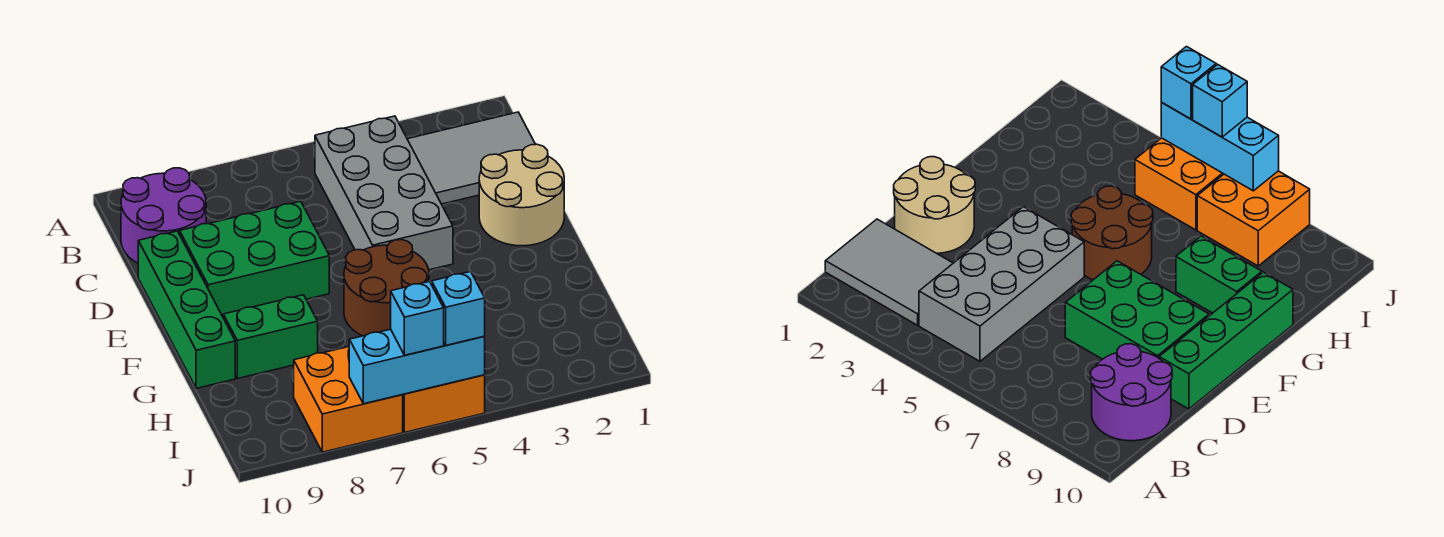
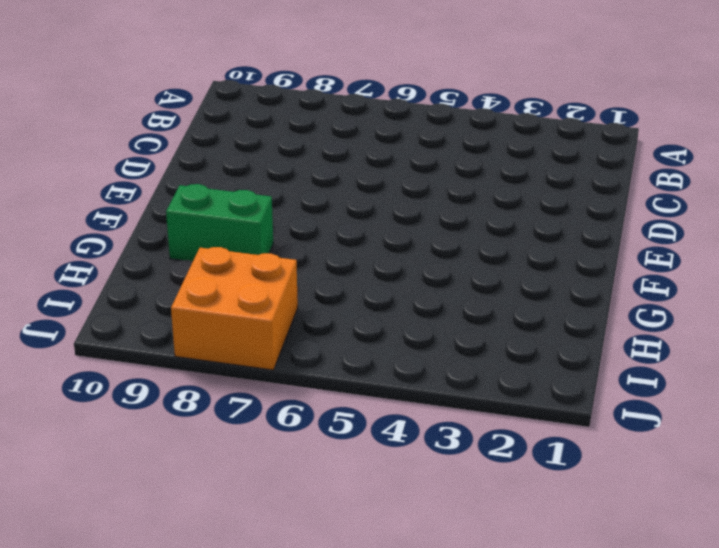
none -> grey tile B1:C3 level 1
none -> grey brick B4:E5 level 1
none -> purple round brick B9:C10 level 1

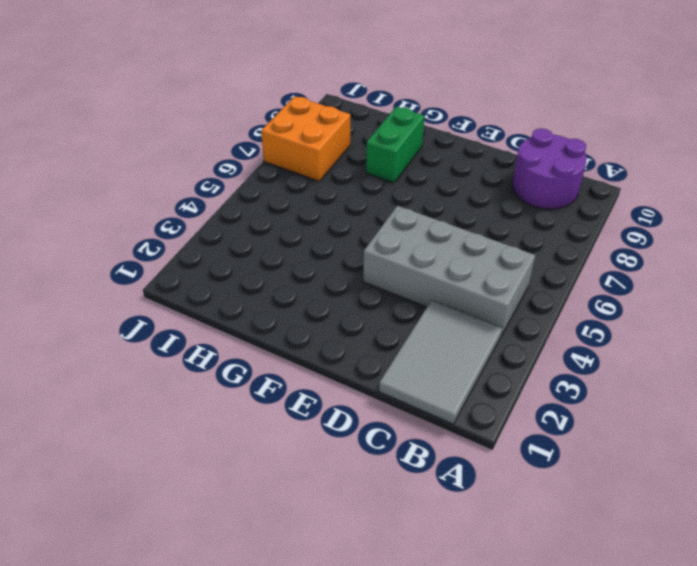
none -> tan round brick D1:E2 level 1
none -> green brick D7:E9 level 1
none -> green brick D10:G10 level 1

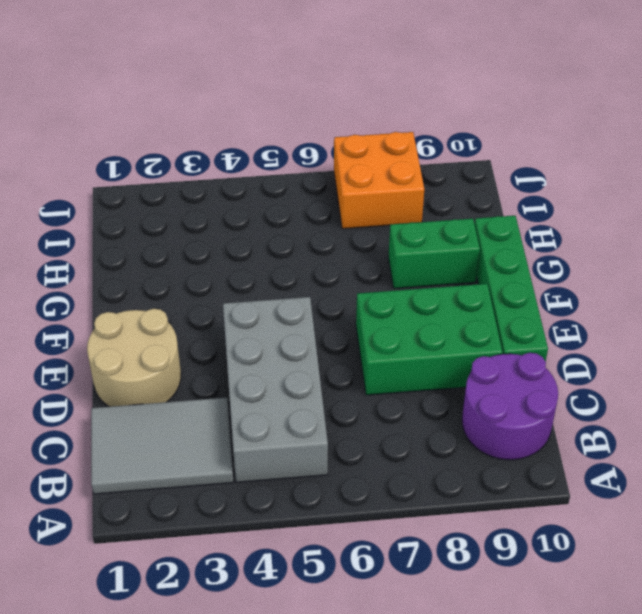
none -> brown round brick F5:G6 level 1
none -> orange brick I5:J6 level 1
none -> cyan brick J5:J7 level 2

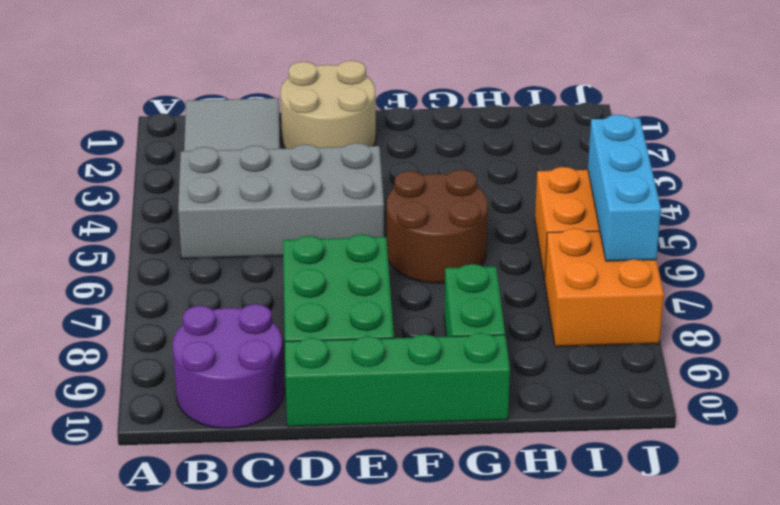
none -> cyan brick J5 level 3
none -> cyan brick J6 level 3

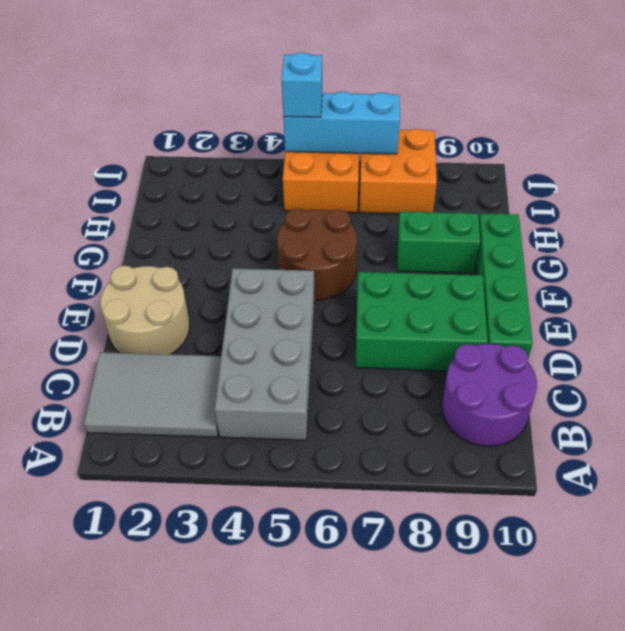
none -> cyan brick J6 level 3

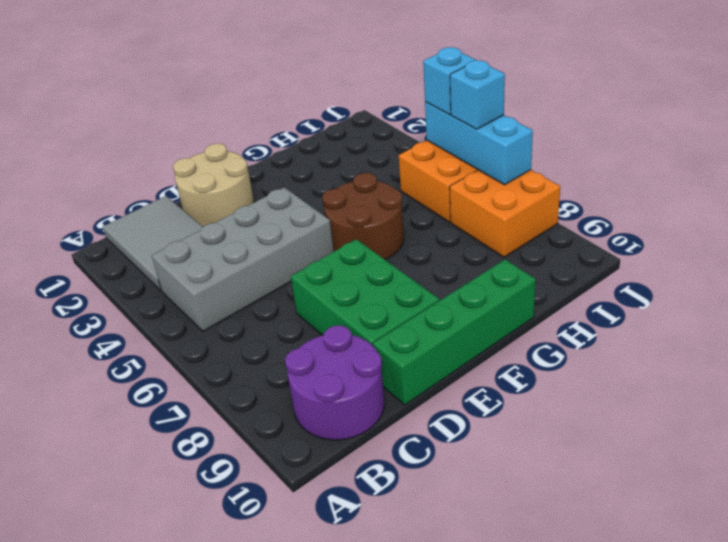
none -> green brick G8:G9 level 1

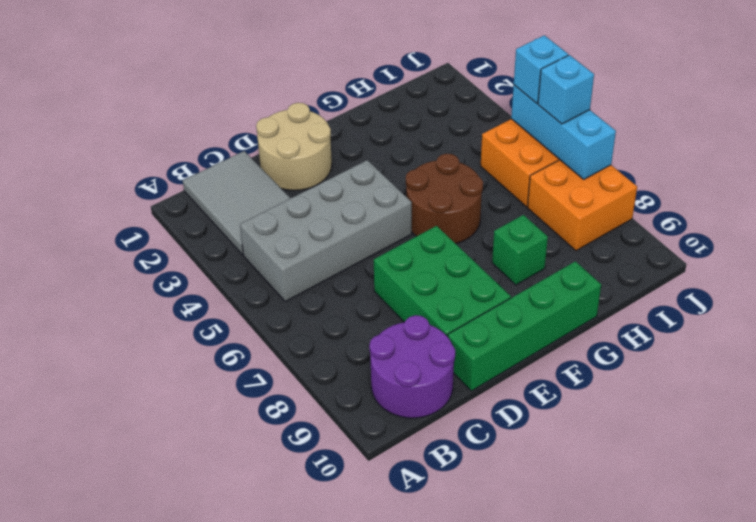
green brick G8 level 1 -> green brick G8:G9 level 1

